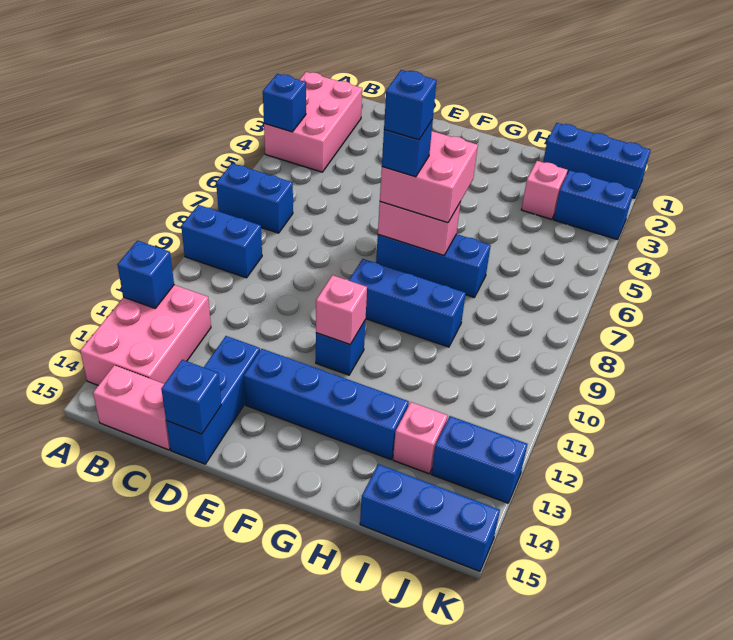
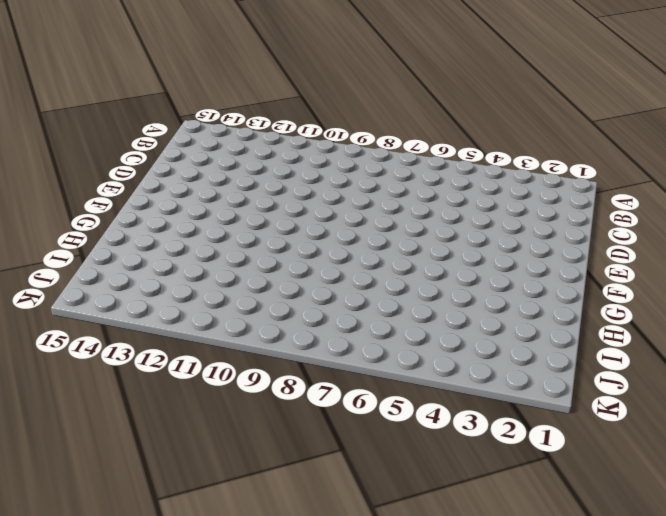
none -> pink brick A2:B4 level 1
none -> blue brick A7:B7 level 1
none -> blue brick A9:B9 level 1

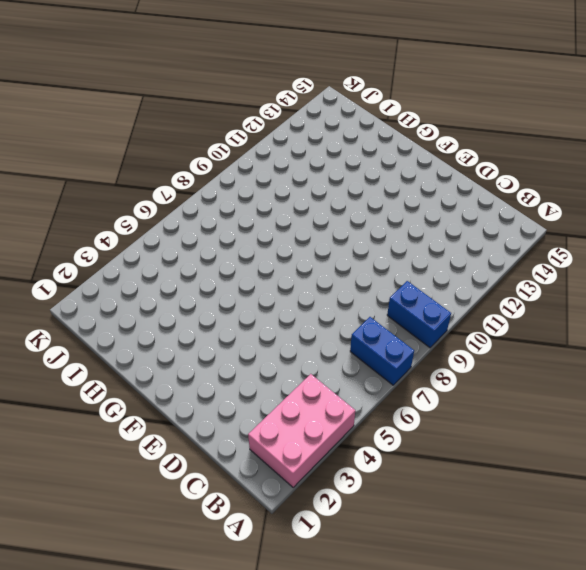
none -> pink brick A12:B14 level 1
none -> pink brick B15:C15 level 1
none -> blue brick D13:D15 level 1

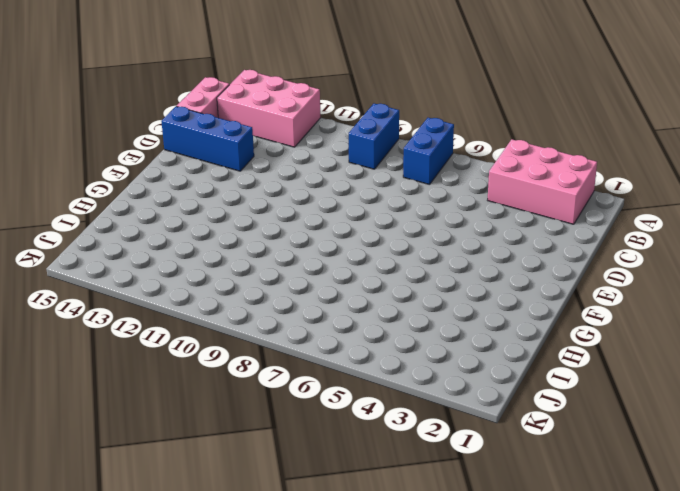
none -> blue brick E13:H13 level 1
none -> blue brick F7:H7 level 1
none -> blue brick F9:H9 level 1

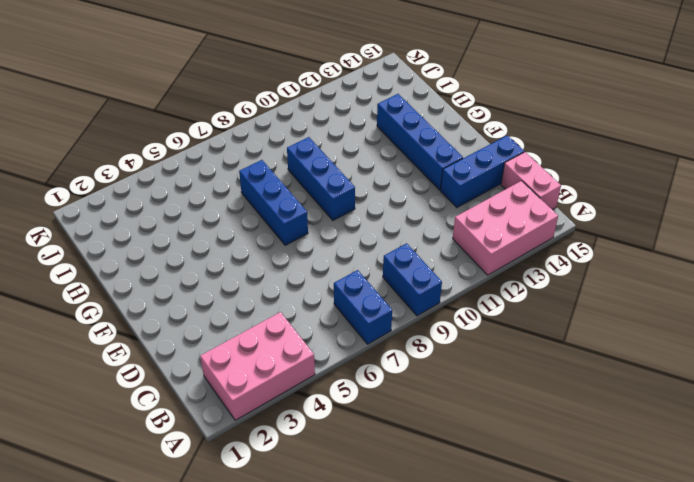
none -> blue brick F11 level 1
none -> blue brick I1:K1 level 1
none -> pink brick I3 level 1

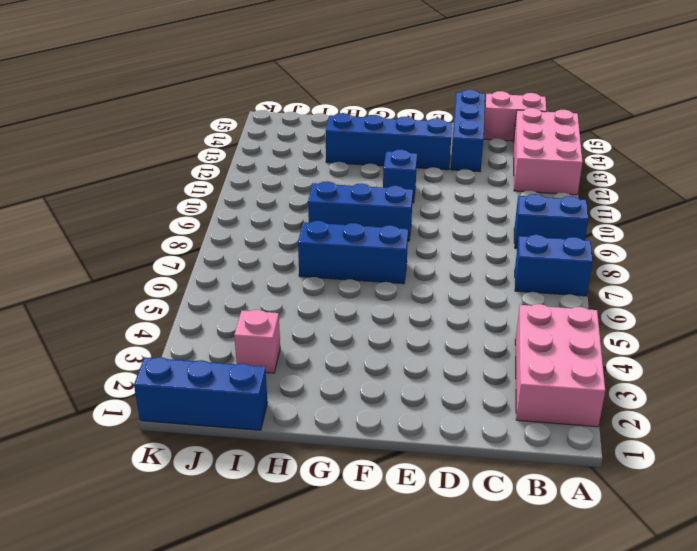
none -> pink brick I13 level 1
none -> blue brick I15:K15 level 1
none -> blue brick J3:K3 level 1

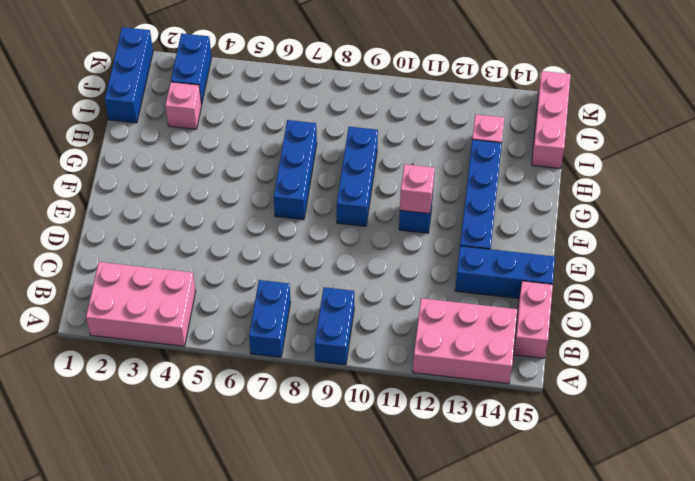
pink brick I15:K15 level 1 -> blue brick I15:K15 level 1
none -> blue brick J13:K13 level 1
none -> blue brick A4 level 2
none -> blue brick A12 level 2

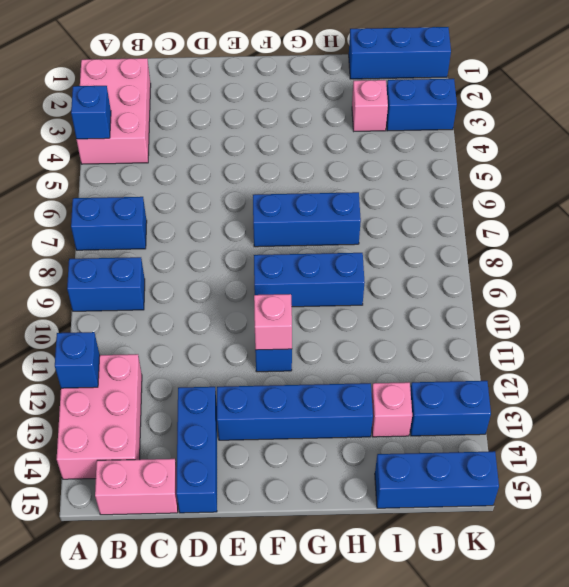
none -> blue brick D15 level 2
none -> pink brick F7:G7 level 2
none -> pink brick F6:G7 level 3

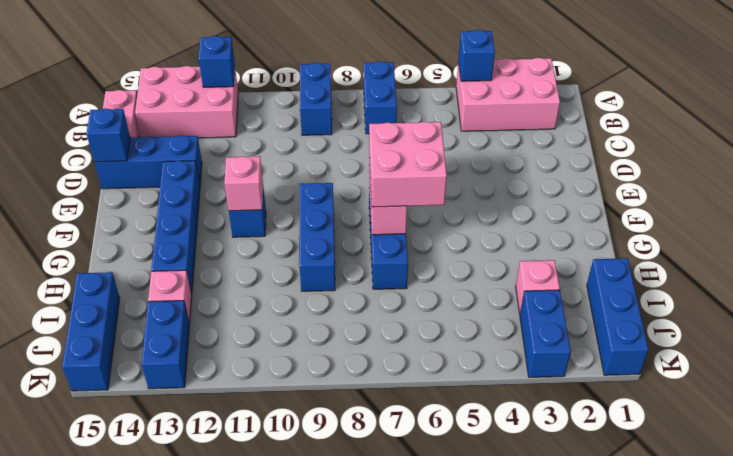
none -> blue brick F7 level 4
none -> blue brick F7 level 5

